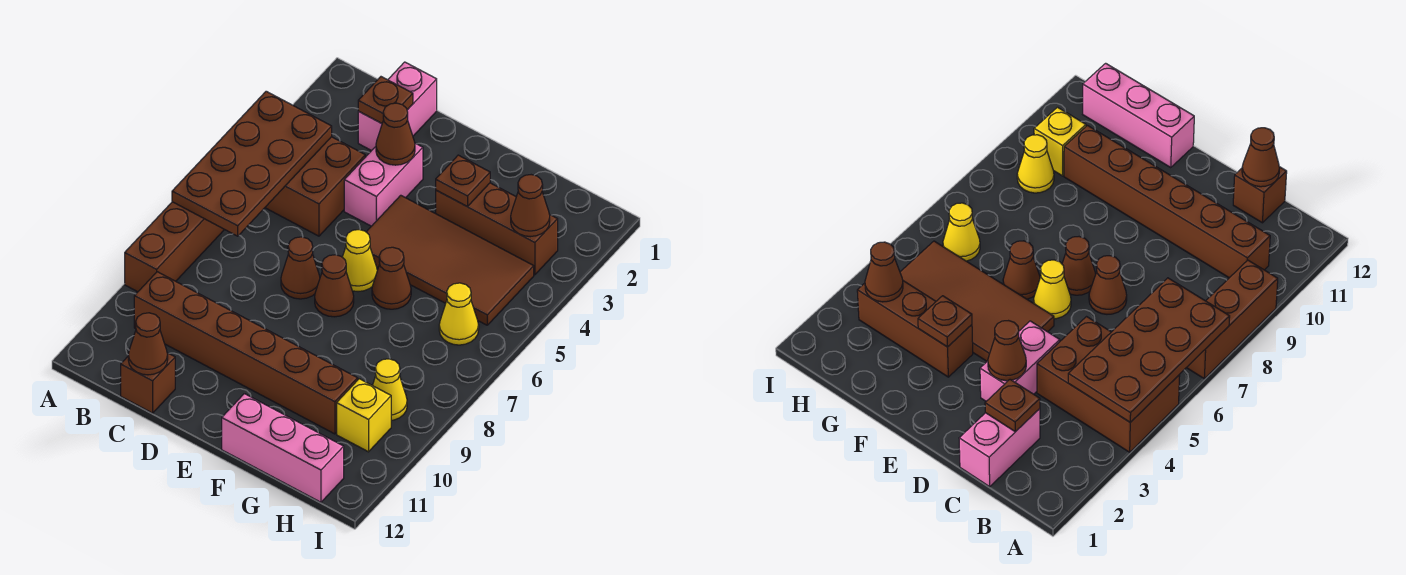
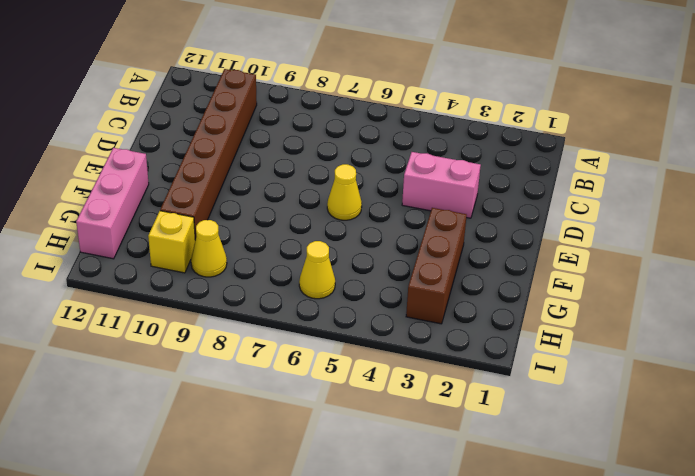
none -> brown brick A4:C5 level 1
none -> brown brick A7:A9 level 1
none -> pink brick C1:C2 level 1

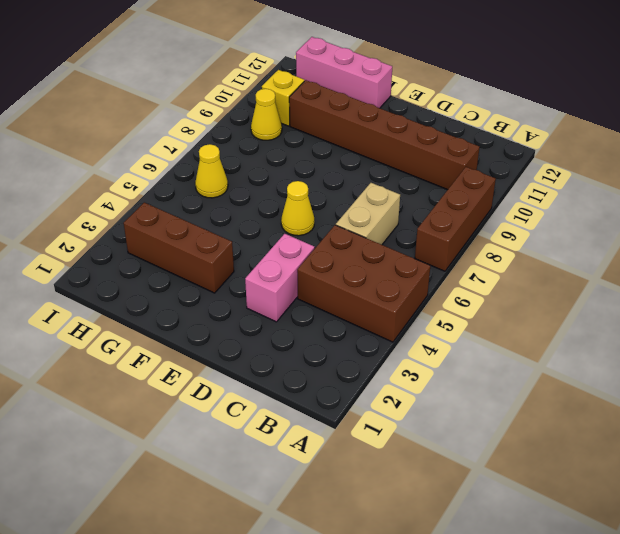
tan brick C6:C7 level 1 -> none
none -> pink brick C1:C2 level 1
none -> brown brick C12 level 1
none -> brown cone D7 level 1

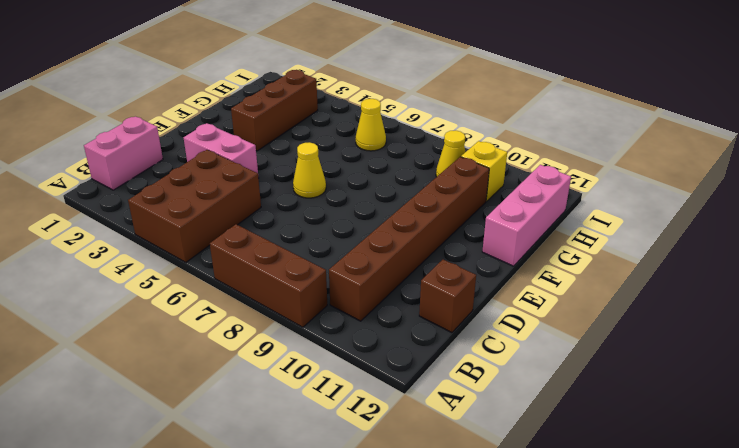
pink brick B1:C1 level 1 -> pink brick C1:C2 level 1
none -> brown cone D7 level 1
none -> brown tile E4:H5 level 1
none -> brown cone E7 level 1

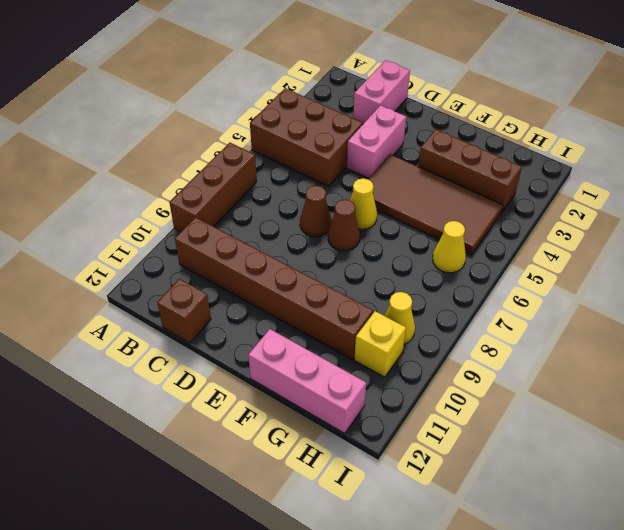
none -> brown cone F6 level 1
none -> brown plate A4:B7 level 2
none -> brown plate C2 level 2

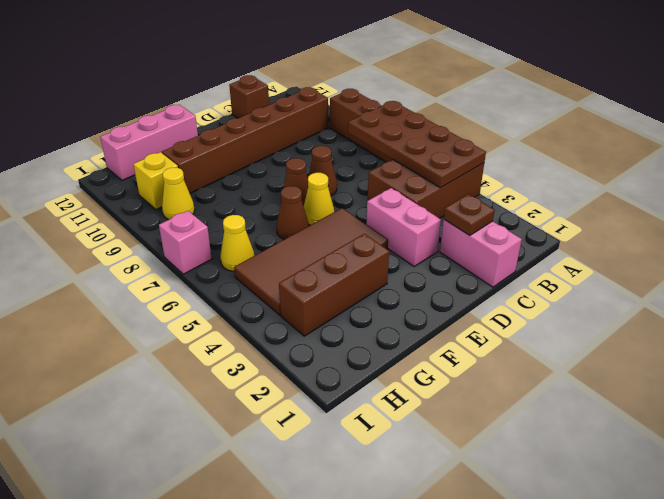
pink brick I7 level 1 -> none
none -> brown cone C12 level 2
none -> brown cone D3 level 2
none -> brown plate F3 level 2

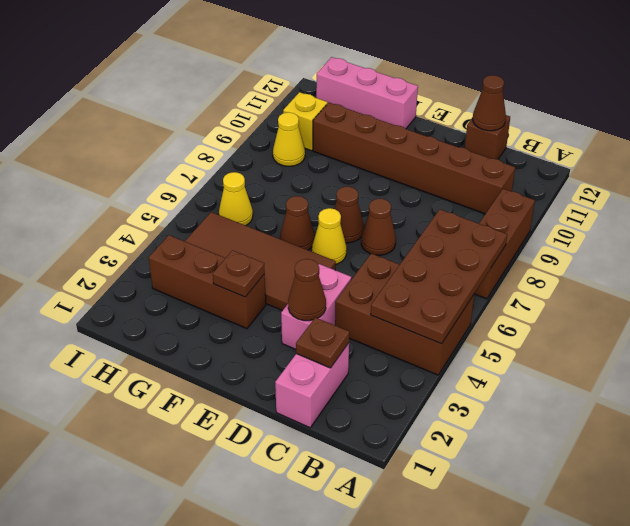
none -> brown cone H3 level 2

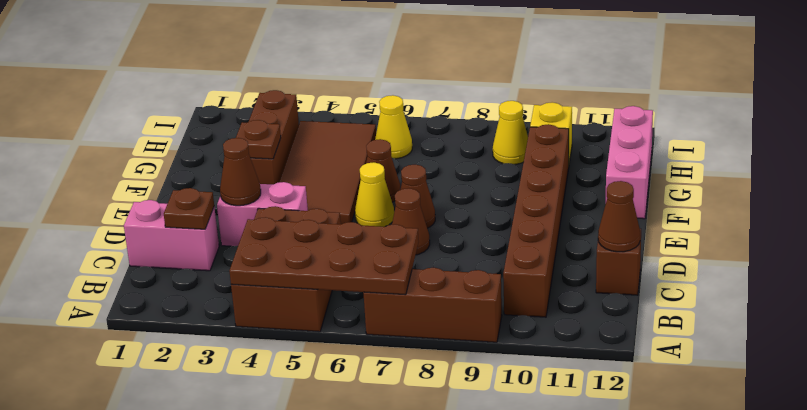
none -> brown cone H3 level 2

